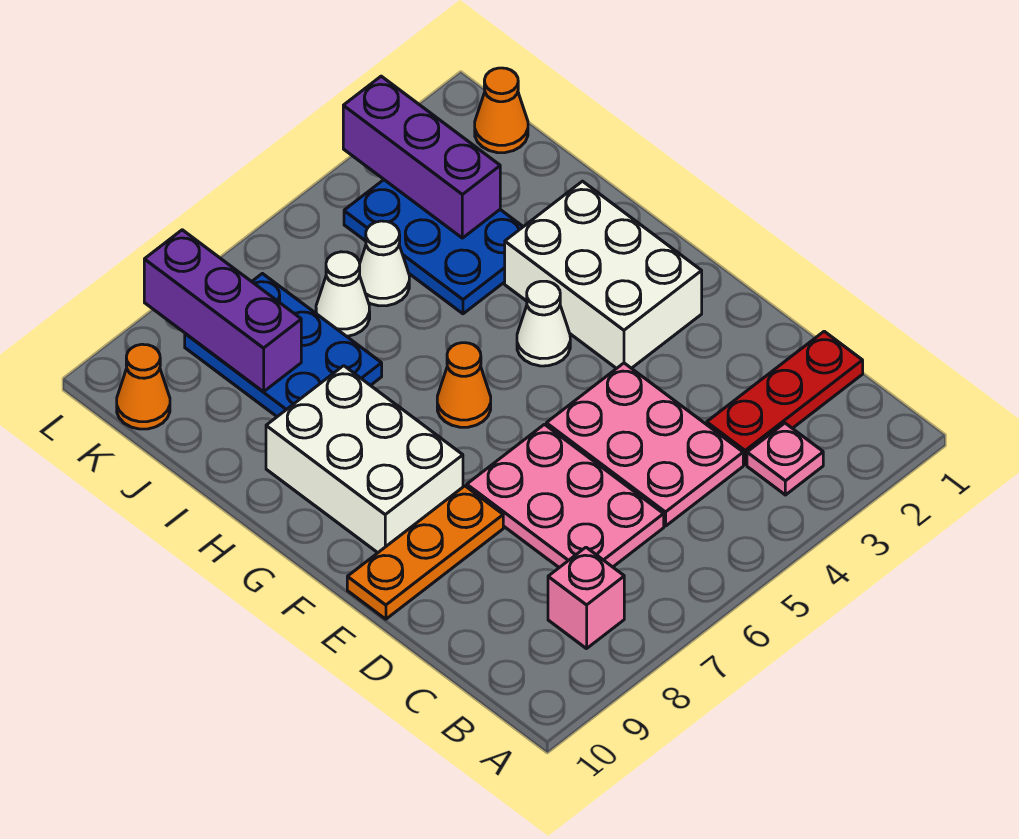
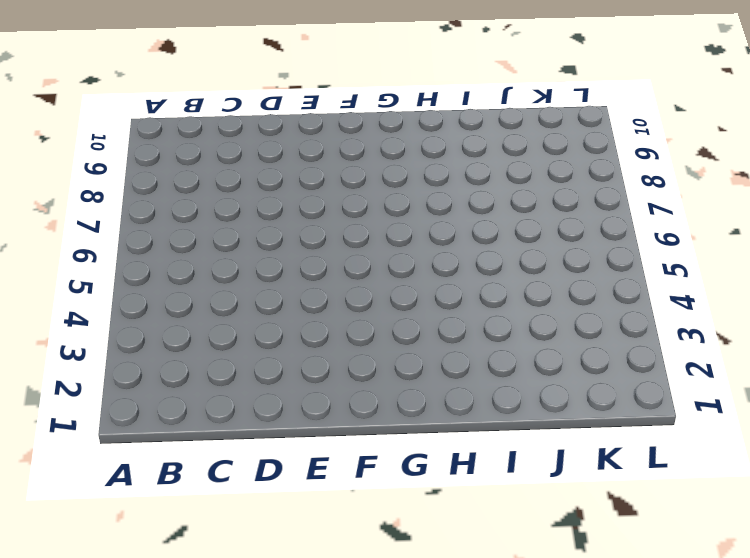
none -> pink plate B3 level 1
none -> pink brick B8 level 1
none -> red plate C1:C3 level 1

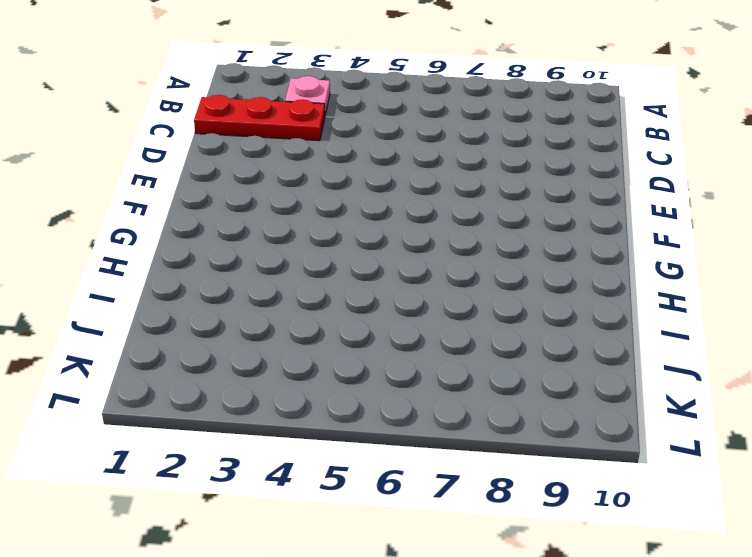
none -> pink brick B8 level 1
none -> pink plate C4:E5 level 1
none -> pink plate C6:E7 level 1

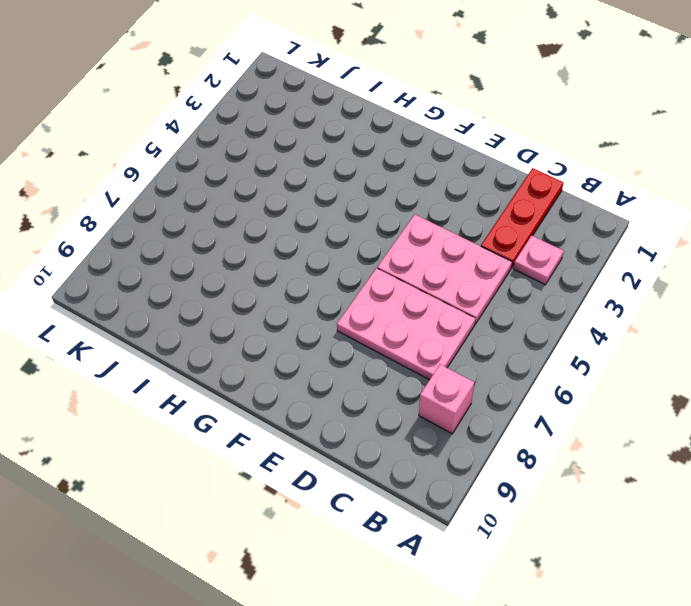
none -> orange plate E8:E10 level 1
none -> white brick F2:H3 level 1
none -> white brick F8:H9 level 1

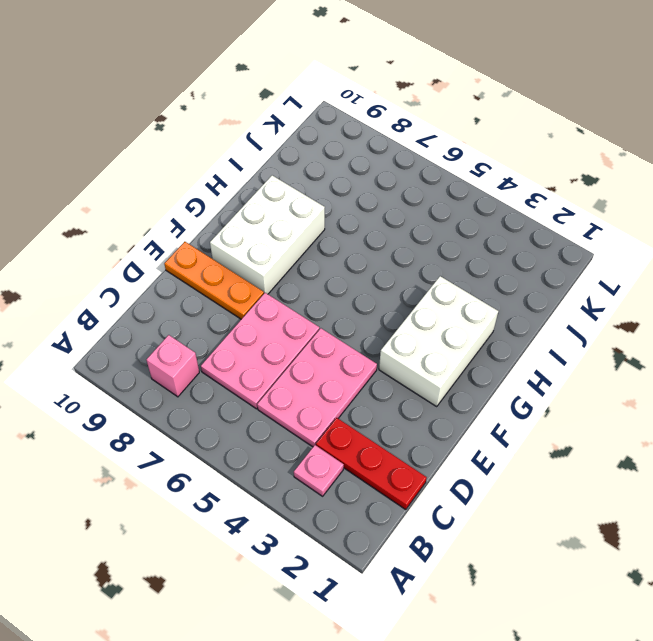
none -> white cone G4 level 1
none -> orange cone G6 level 1
none -> blue plate I3:K4 level 1

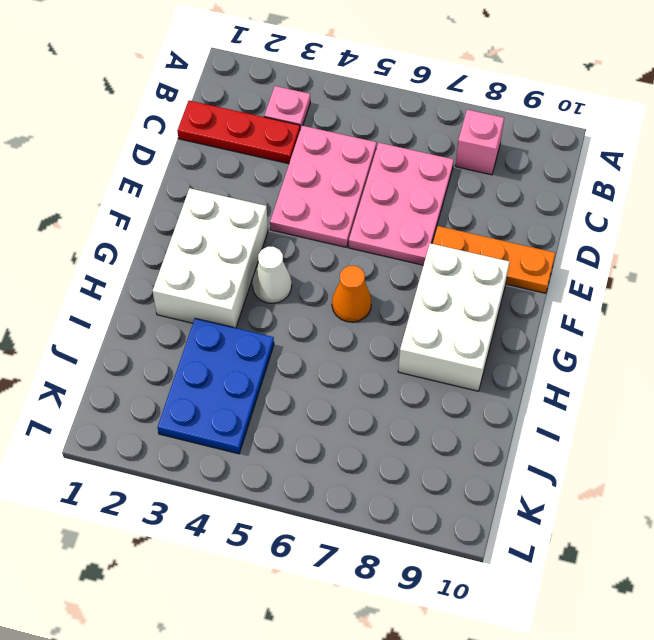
none -> blue plate I7:K8 level 1
none -> white cone J5 level 1
none -> white cone J6 level 1

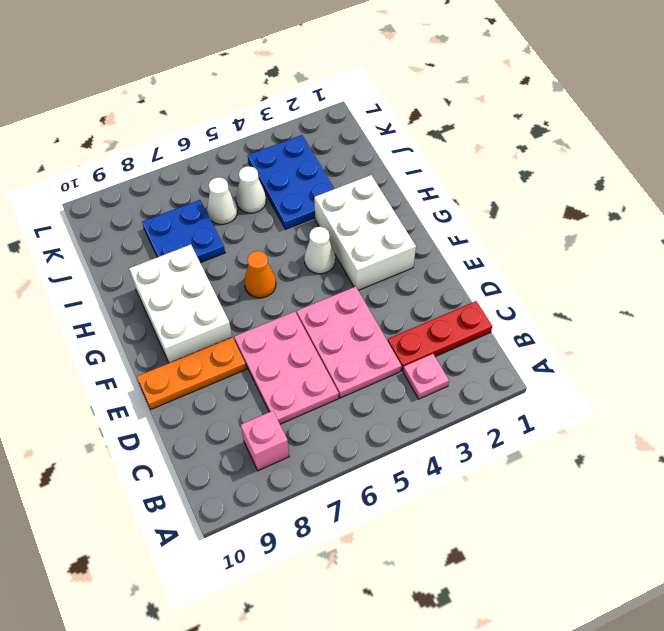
blue plate I7:J8 level 1 -> blue plate I7:K8 level 1
none -> orange cone K1 level 1
none -> orange cone K10 level 1
none -> purple brick J3:L3 level 2

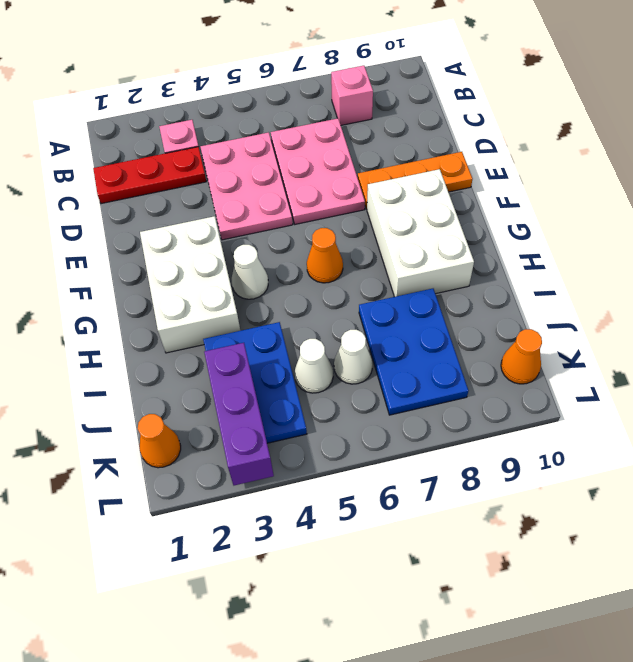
none -> purple brick J8:L8 level 2

